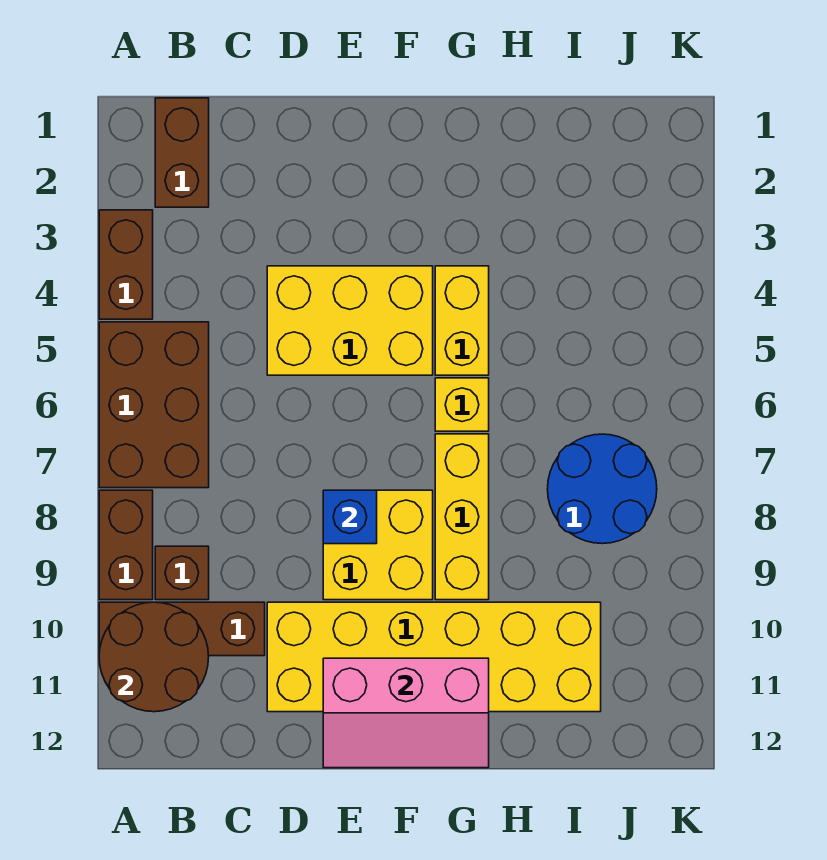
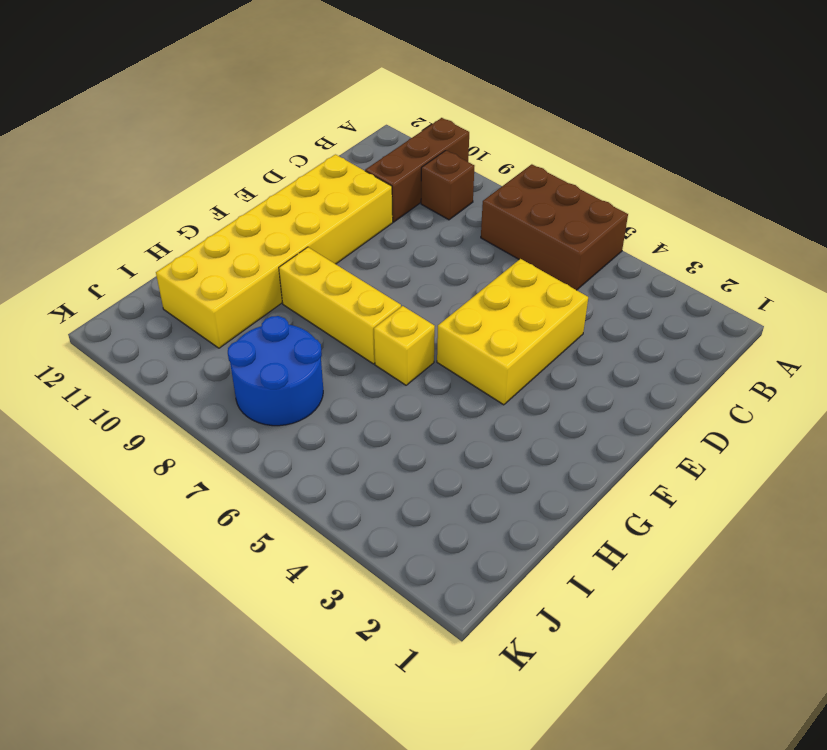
none -> brown brick A3:A4 level 1
none -> brown brick A8:A9 level 1
none -> brown brick B1:B2 level 1

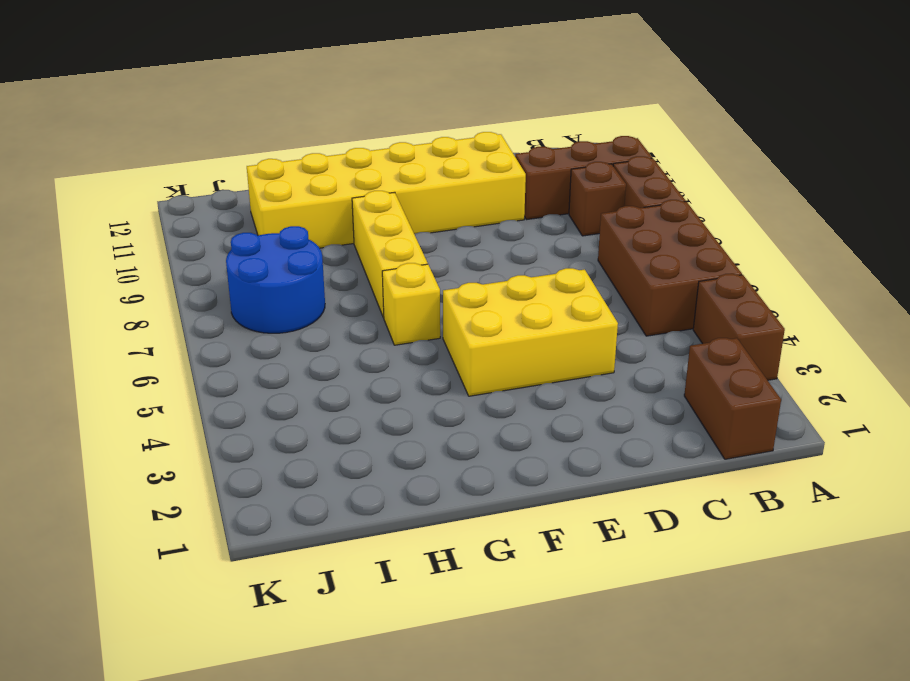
none -> yellow brick E8:F9 level 1
none -> yellow brick G4:G5 level 1
none -> brown round brick A10:B11 level 2

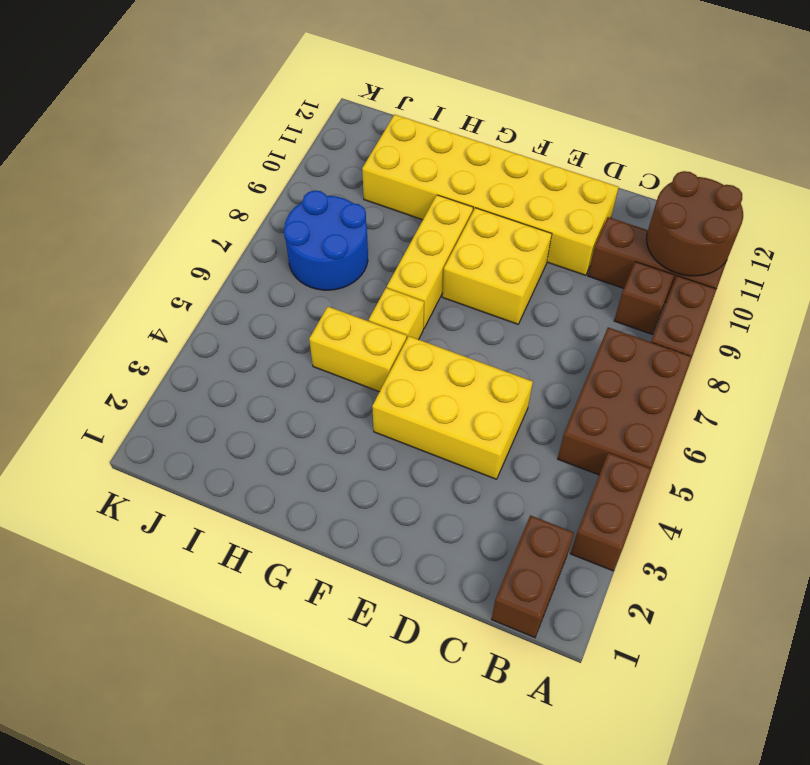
yellow brick G5:H5 level 1 -> yellow brick G4:G5 level 1
none -> blue brick E8 level 2
none -> pink slope E11:G12 level 2 top 11

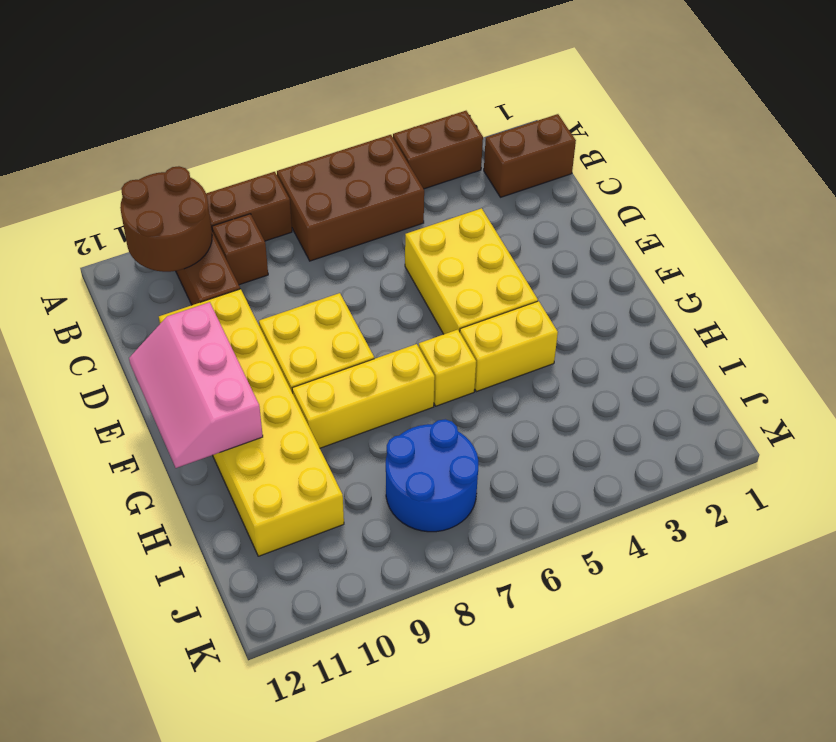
none -> blue brick E8 level 2

